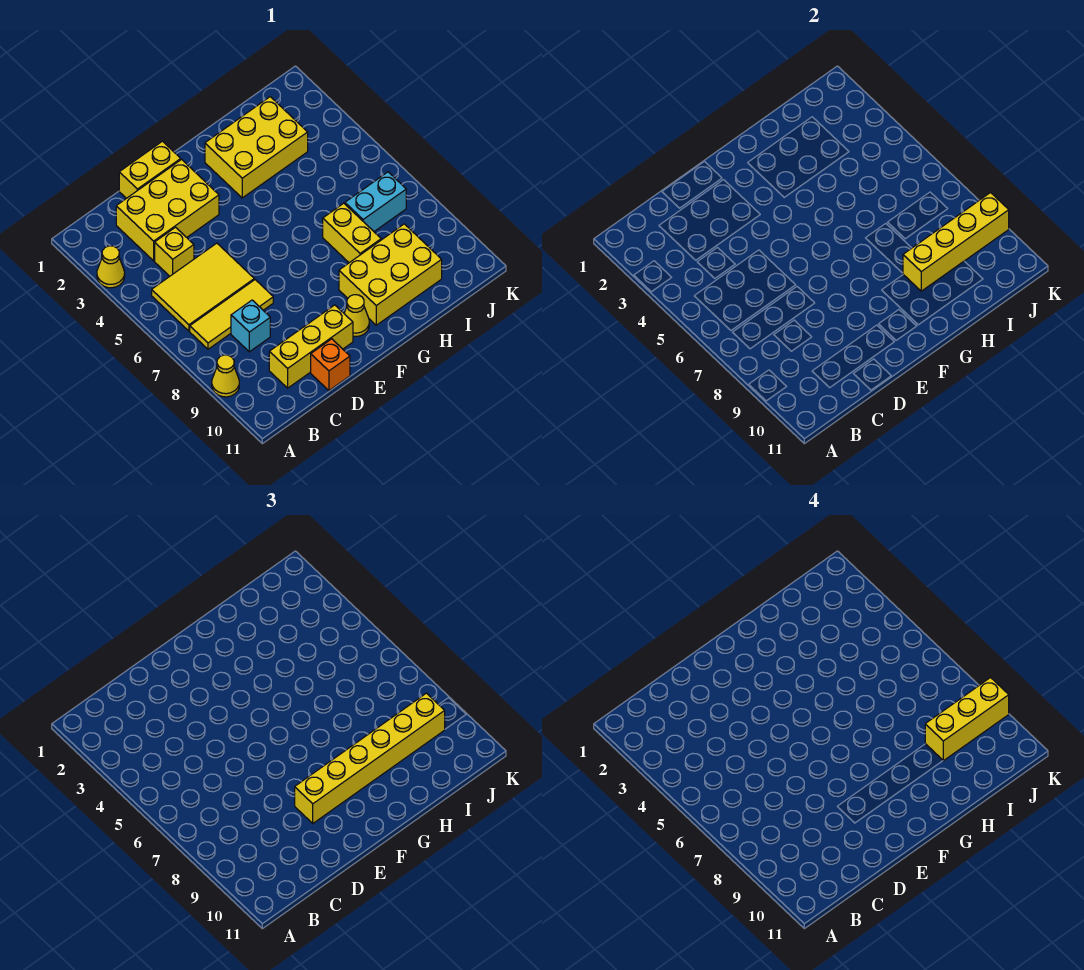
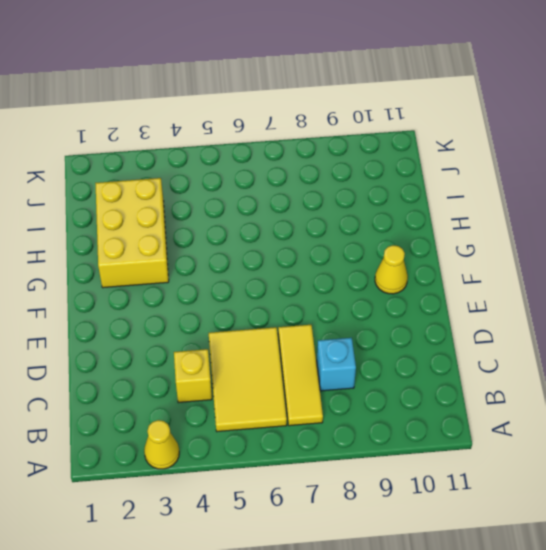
none -> yellow cone A9 level 1
none -> yellow brick C2:E3 level 1
none -> yellow brick C10:E10 level 1

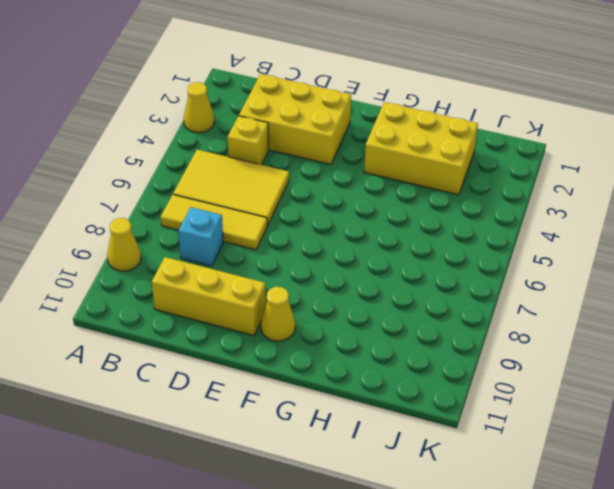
none -> yellow brick D1:E1 level 1
none -> orange brick D11 level 1
none -> yellow brick G9:I10 level 1

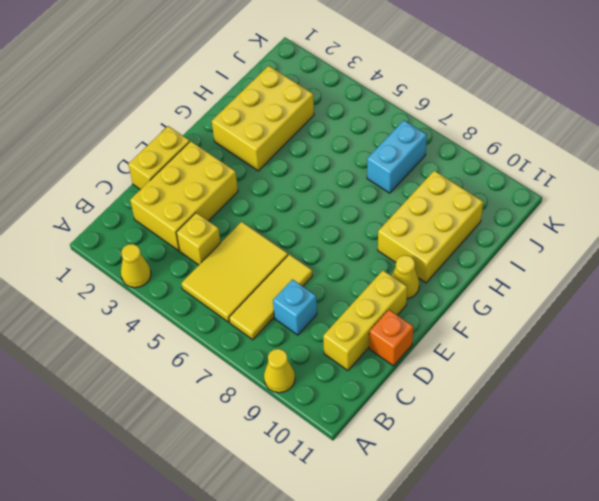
none -> yellow brick H7:H8 level 1
none -> yellow brick H9:K9 level 2
none -> yellow brick E9:J9 level 3

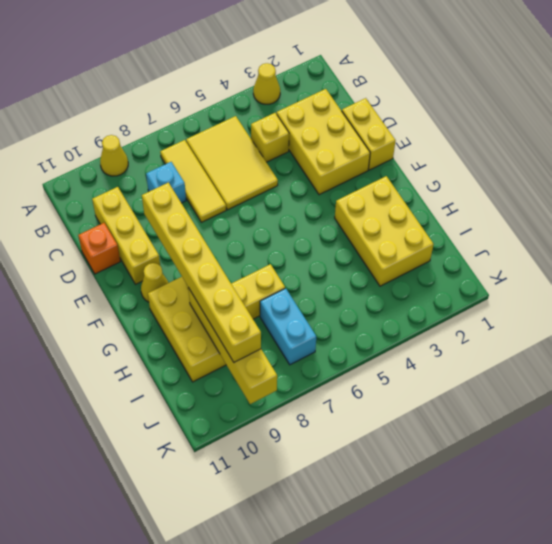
none -> yellow brick I9:K9 level 4

